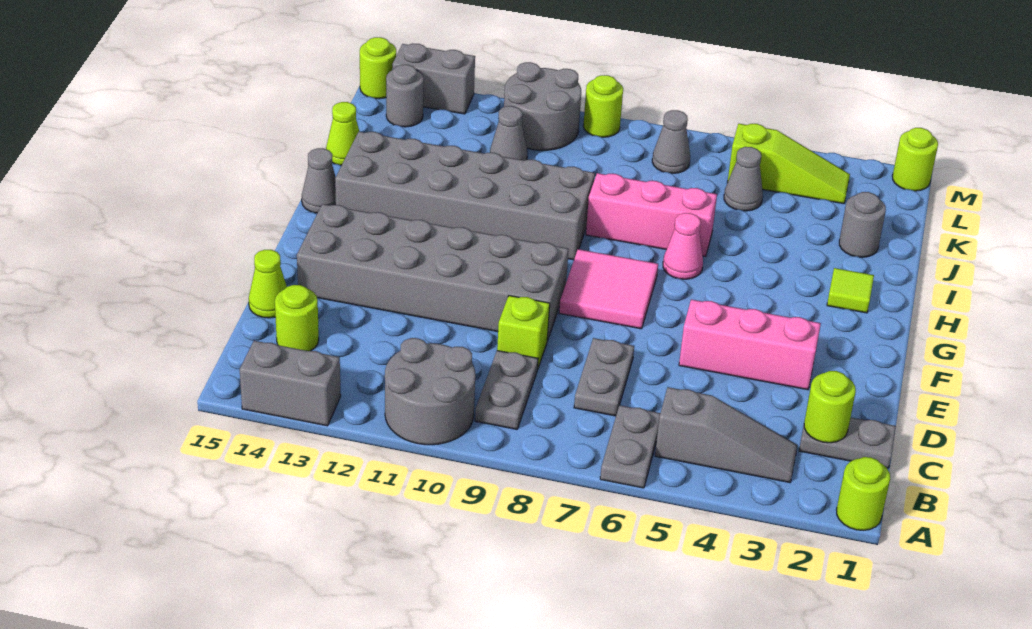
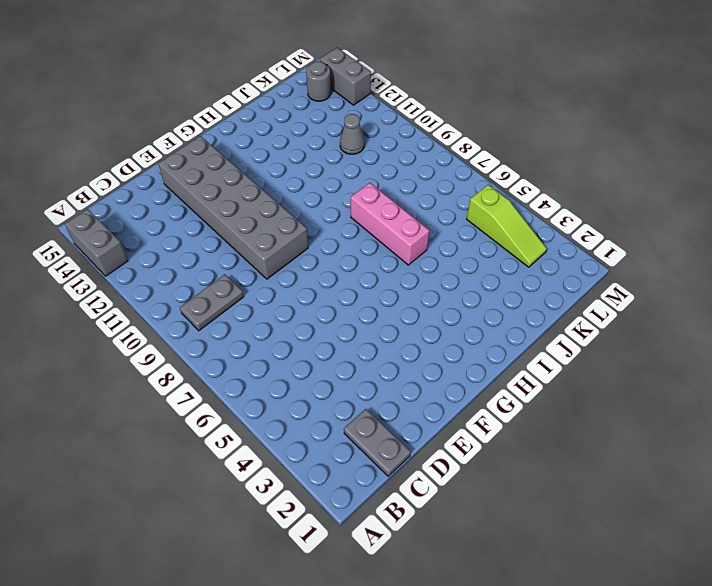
none -> lime round brick A1 level 1
none -> grey plate A6:B6 level 1
none -> grey round brick A10:B11 level 1
none -> grey slope B3:B5 level 1 top 5

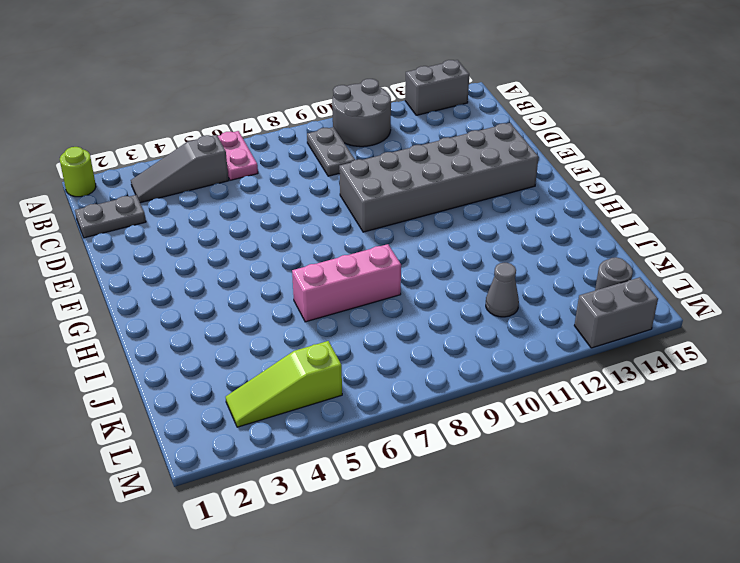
pink plate A6:B6 level 1 -> grey plate A6:B6 level 1
none -> grey plate C7:D7 level 1
none -> lime round brick C14 level 1
none -> lime brick D9 level 1
none -> lime cone D15 level 1

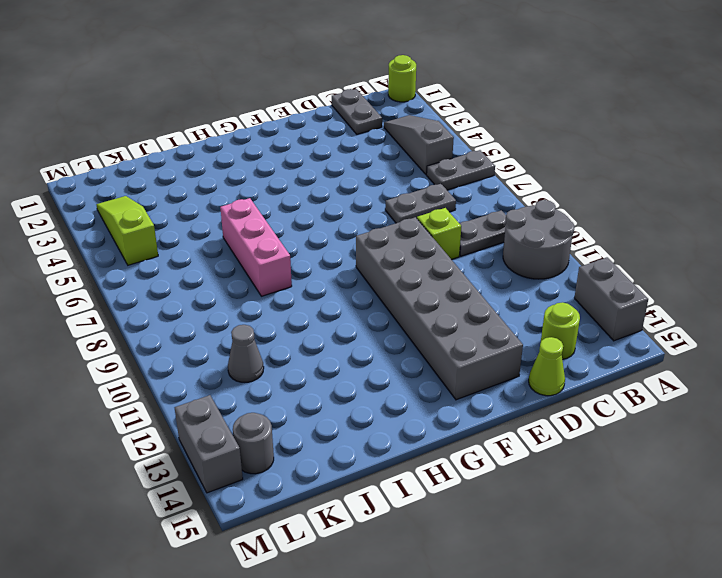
none -> pink brick E3:E5 level 1
none -> pink tile F7:G8 level 1
none -> lime tile H2 level 1
none -> pink cone H6 level 1

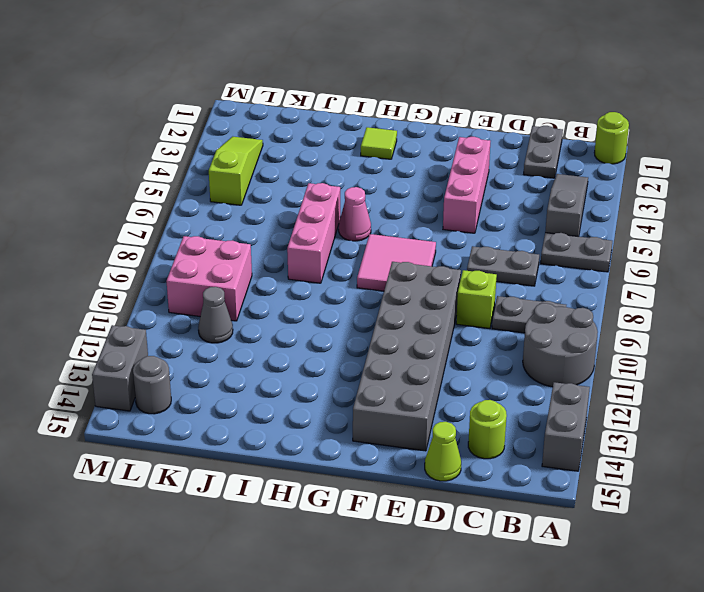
pink brick K9:L10 level 1 -> grey round brick L10:M11 level 1
none -> grey brick H9:I14 level 1
none -> grey cone H15 level 1
none -> grey round brick J2 level 1
none -> lime cone J15 level 1

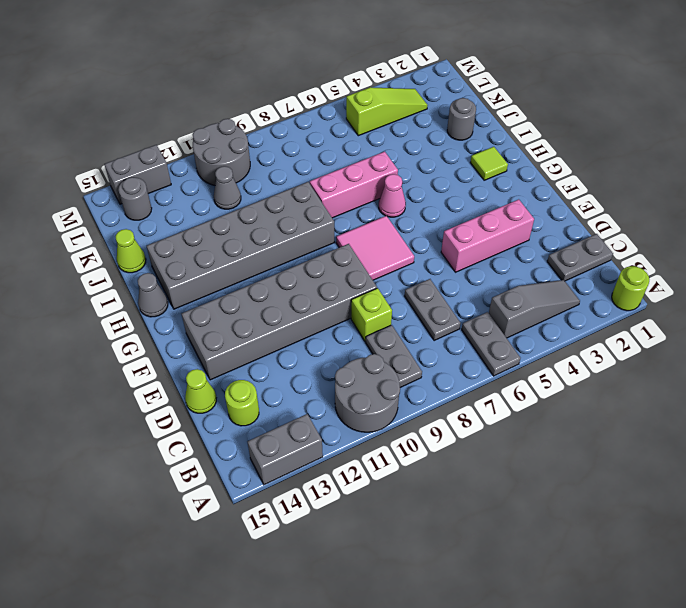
none -> grey cone K5 level 1
none -> grey cone L7 level 1
none -> lime round brick M1 level 1
none -> lime round brick M9 level 1

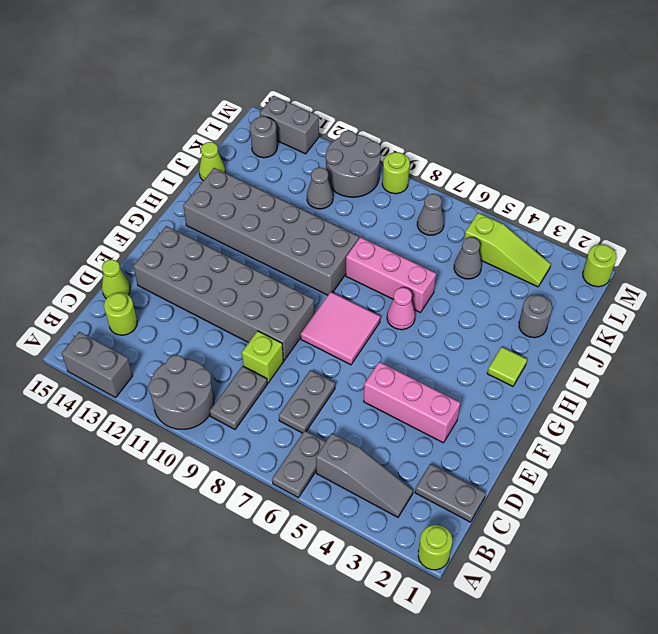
none -> grey cone H15 level 1
none -> lime round brick M15 level 1
none -> lime round brick C2 level 2

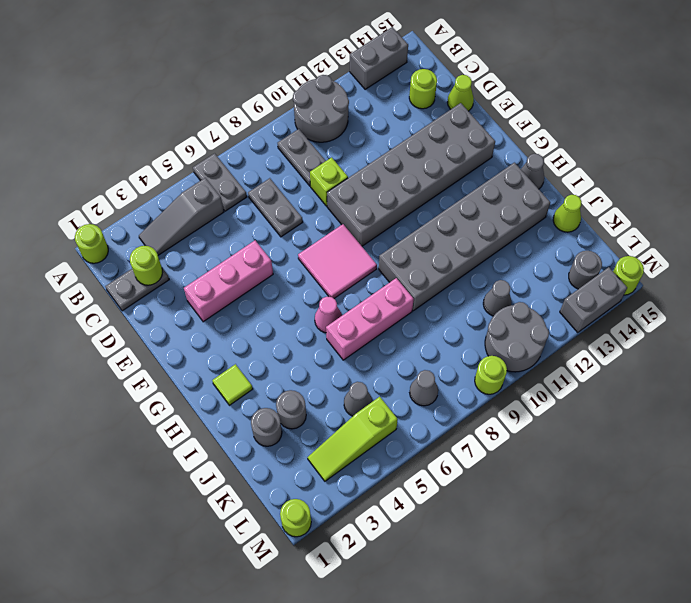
grey round brick J3 level 1 -> none

